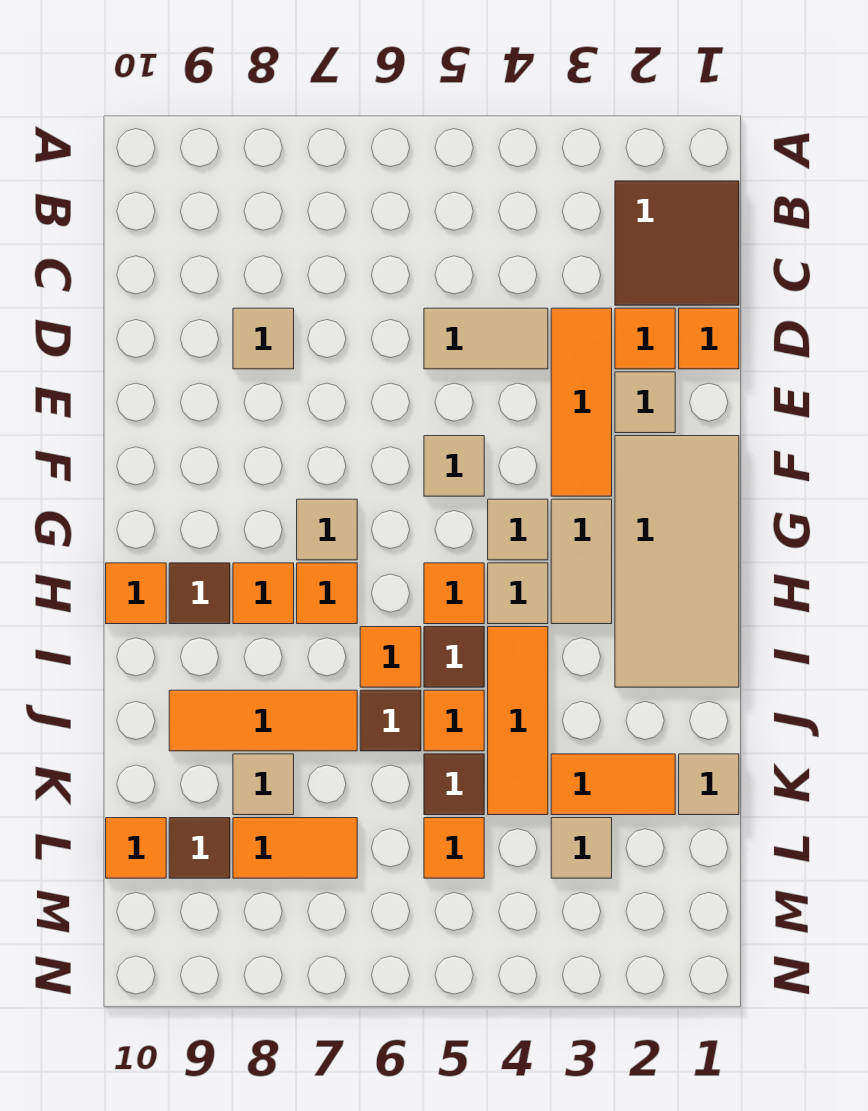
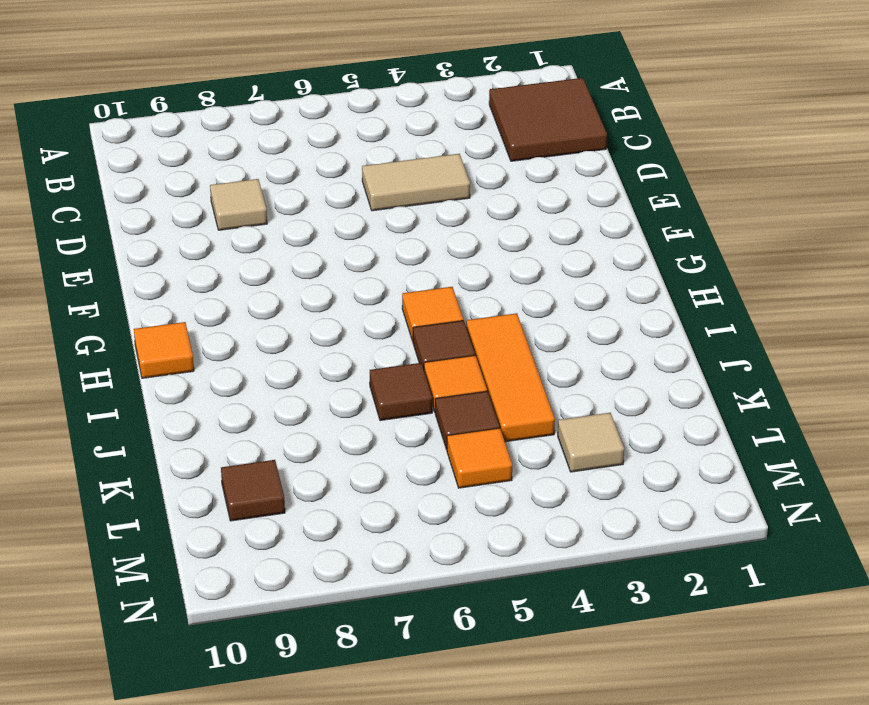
none -> orange tile D1 level 1
none -> orange tile D2 level 1
none -> orange tile D3:F3 level 1
none -> tan tile E2 level 1

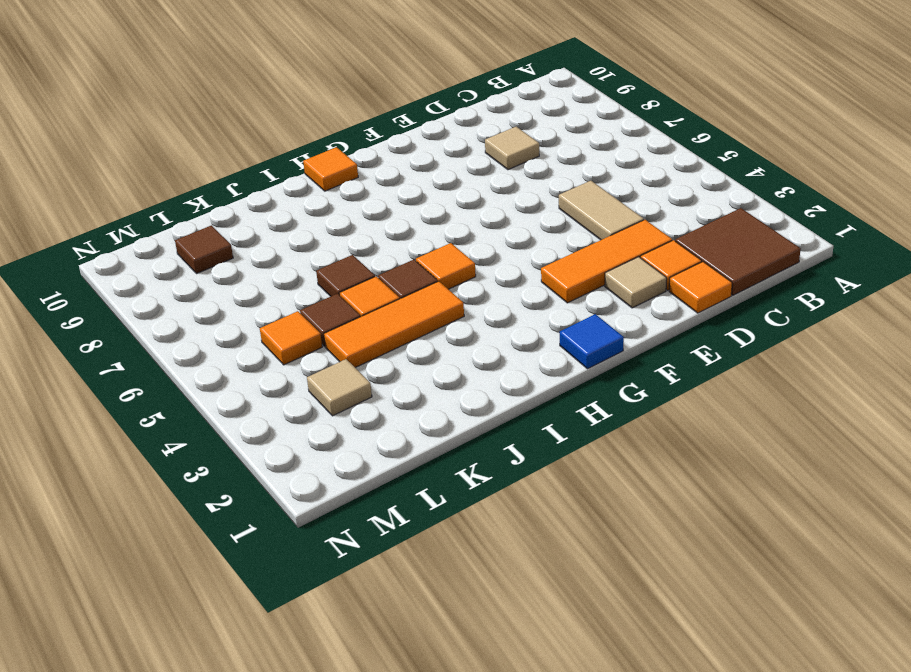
blue tile G1 level 1 -> tan tile F1:I2 level 1
none -> tan tile F5 level 1
none -> tan tile G3:H3 level 1
none -> tan tile G4 level 1
none -> tan tile G7 level 1

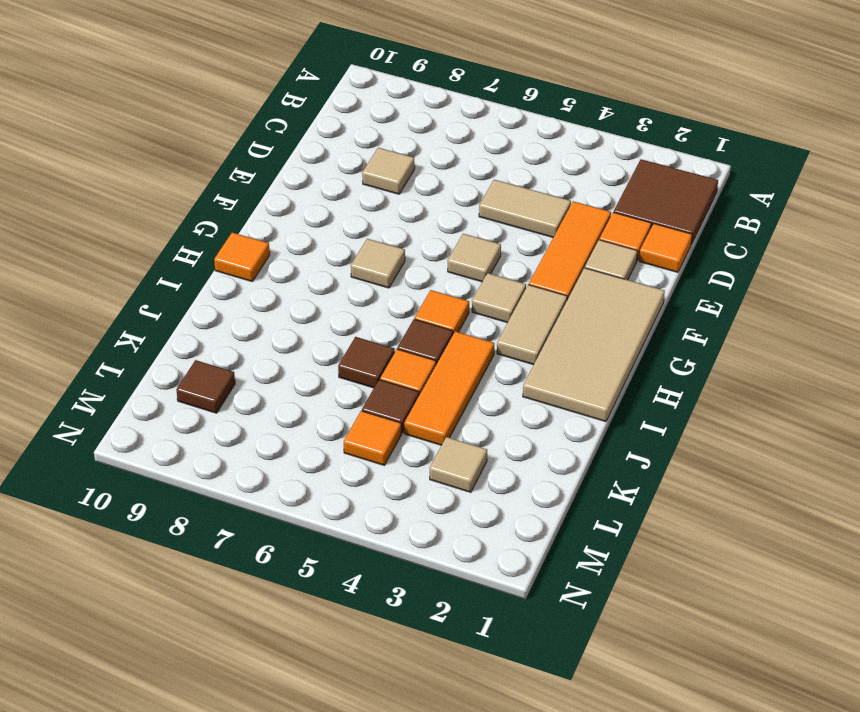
none -> tan tile H4 level 1
none -> orange tile H7 level 1
none -> orange tile H8 level 1
none -> brown tile H9 level 1

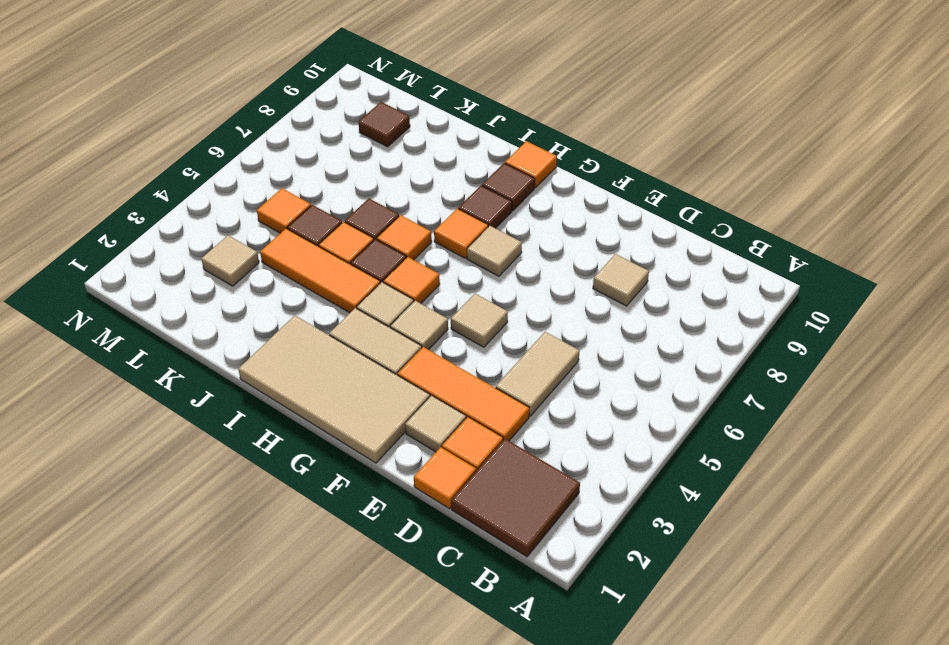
brown tile H8 level 1 -> orange tile H8 level 1
none -> orange tile J7:J9 level 1
none -> tan tile K1 level 1
none -> orange tile K2:K3 level 1
none -> tan tile K8 level 1

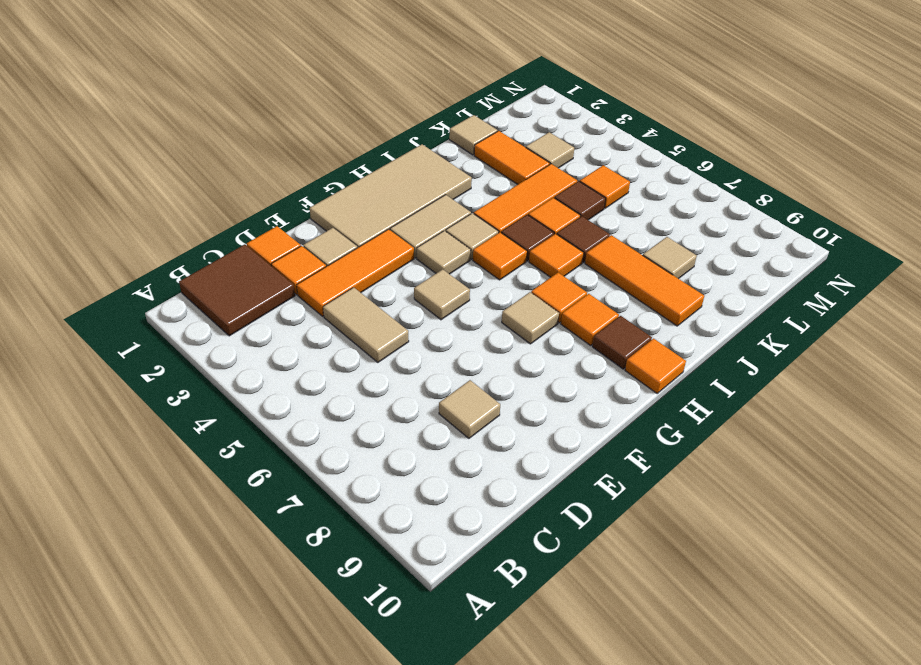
none -> orange tile L7:L8 level 1
none -> brown tile L9 level 1
none -> orange tile L10 level 1

